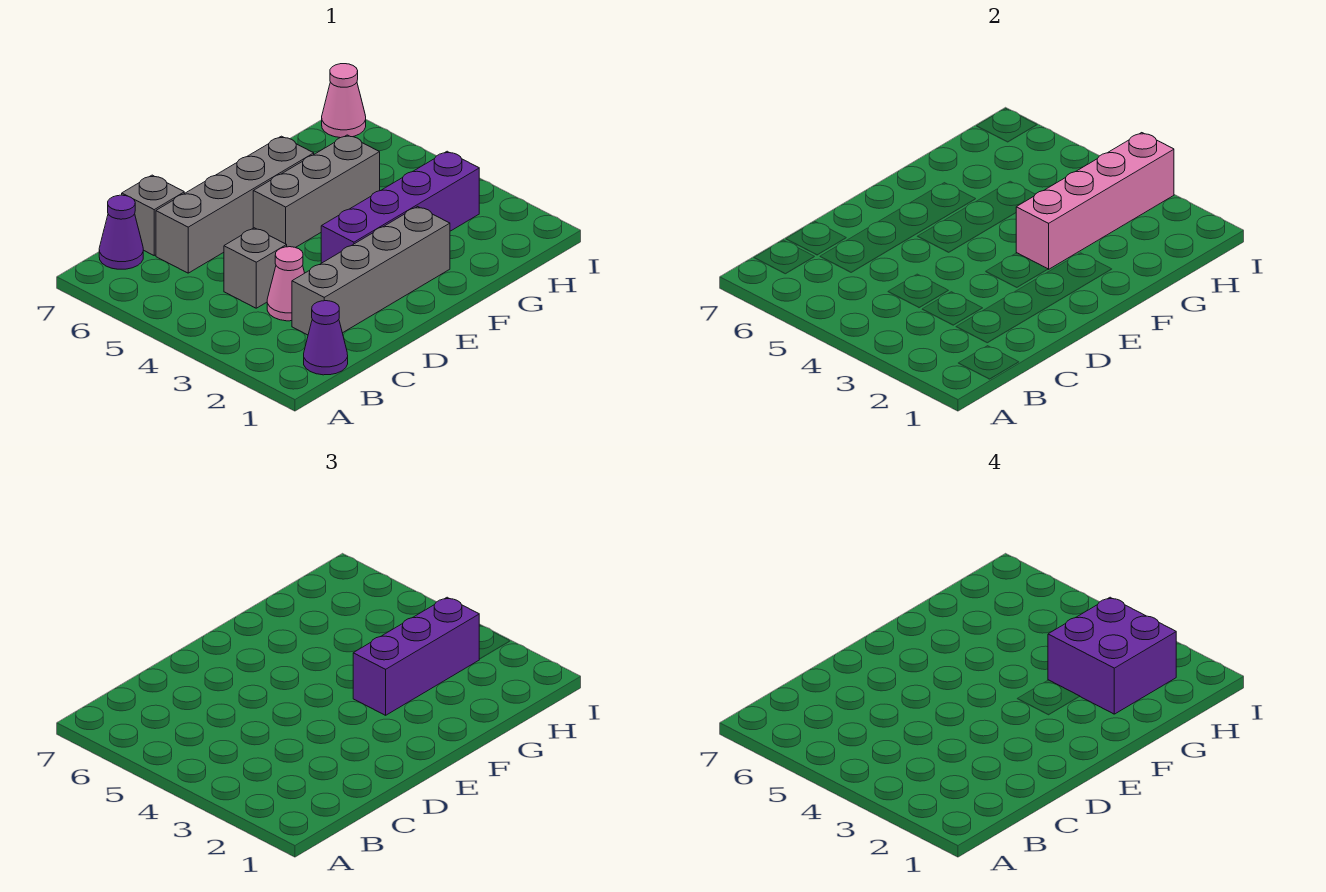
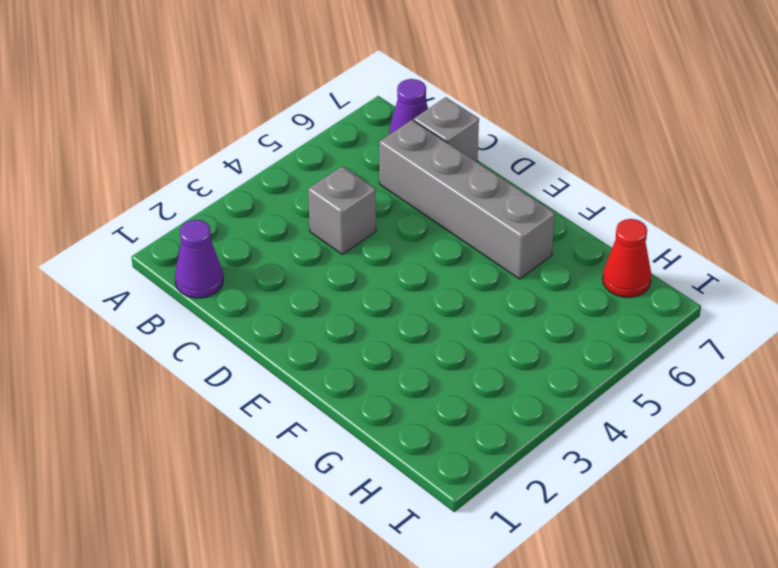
red cone H7 level 1 -> none
none -> grey brick C2:F2 level 1
none -> pink cone C3 level 1
none -> purple brick E3:H3 level 1

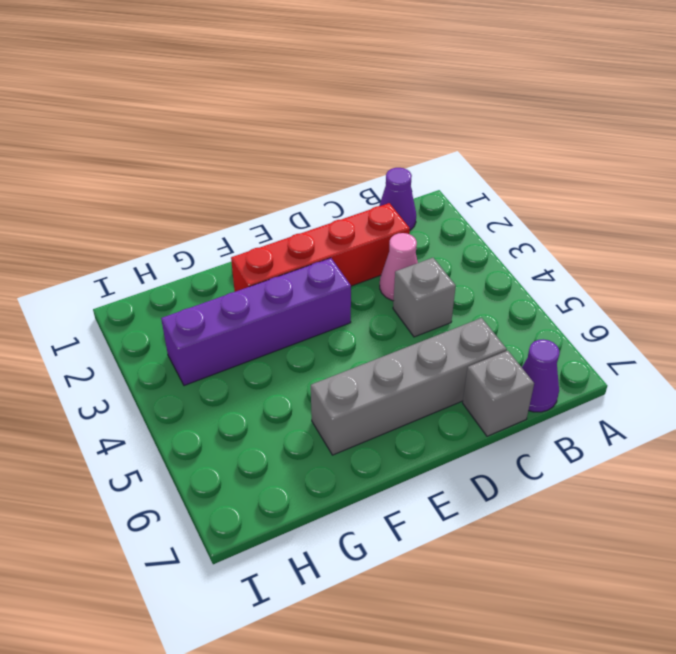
red brick C2:F2 level 1 -> grey brick C2:F2 level 1
none -> grey brick E5:G5 level 1
none -> pink cone I7 level 1
none -> pink brick F3:I3 level 2

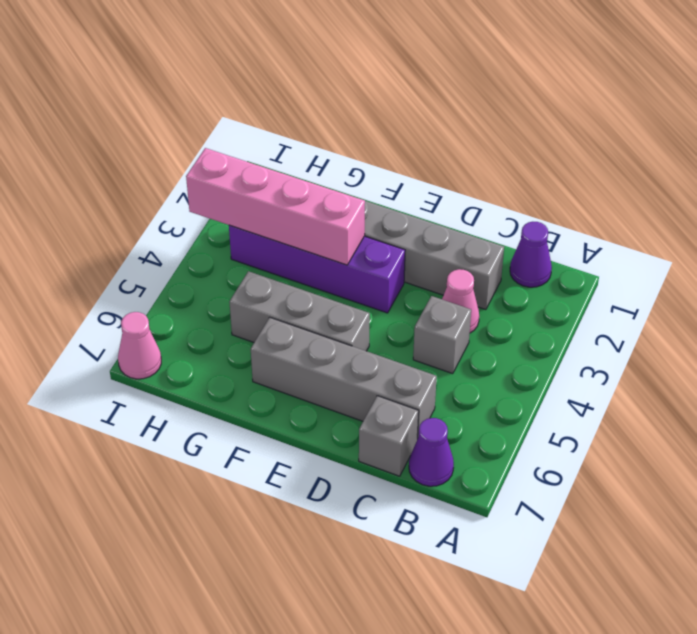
none -> purple brick F3:H3 level 3
none -> purple brick G2:H3 level 4

